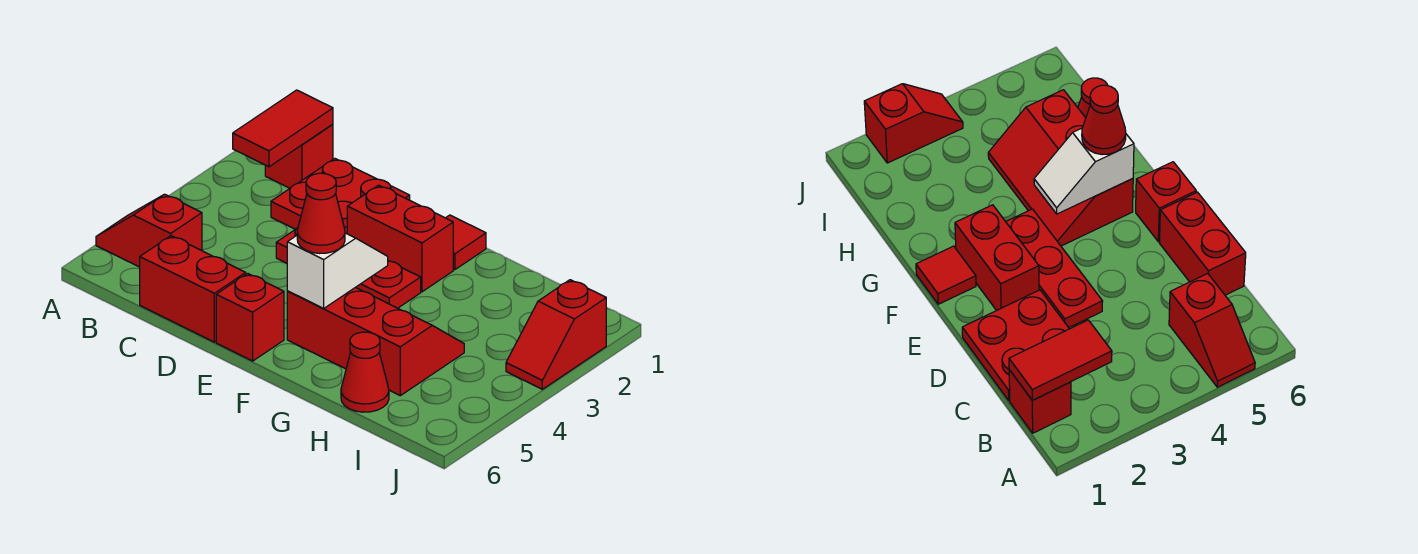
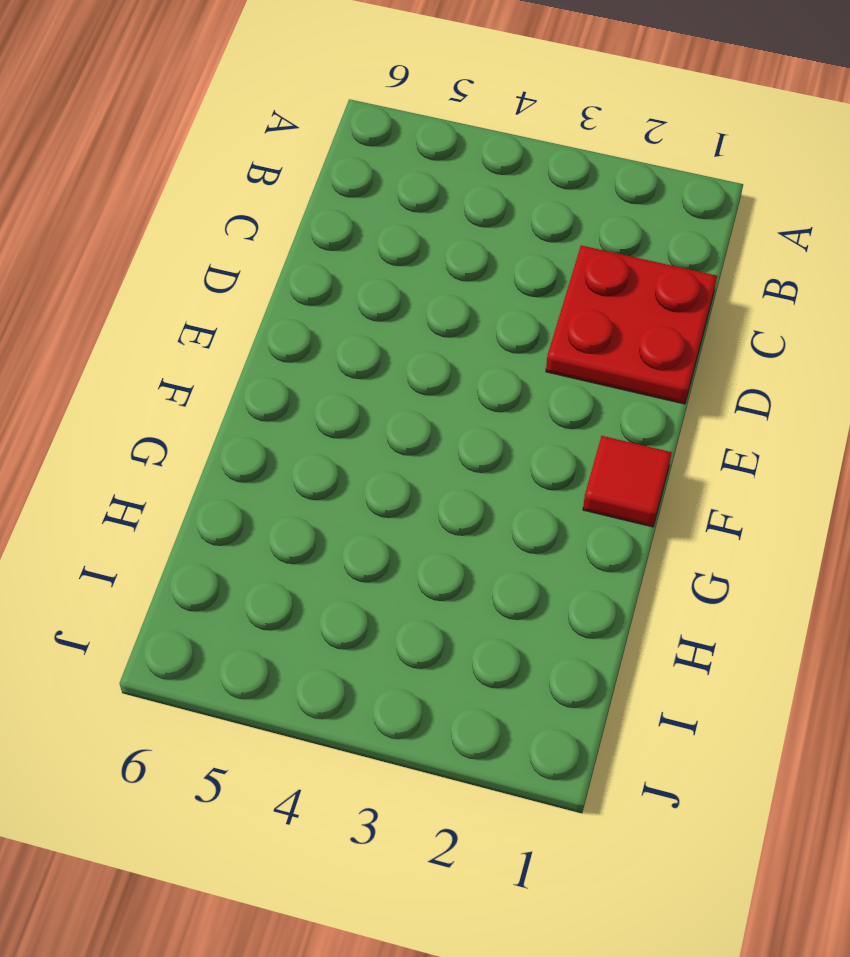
none -> red slope A5:B5 level 1 top B
none -> red brick B1 level 1
none -> red brick C6:D6 level 1

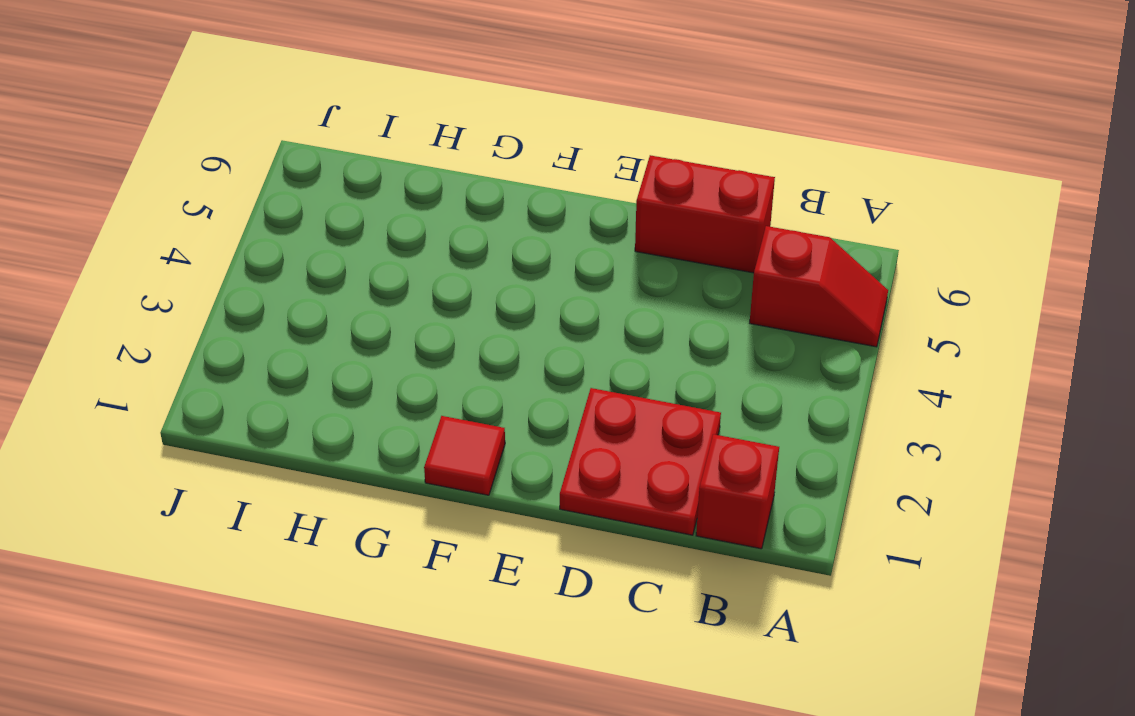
none -> red plate D3:F3 level 1
none -> red brick E2:F2 level 1
none -> red brick E6 level 1

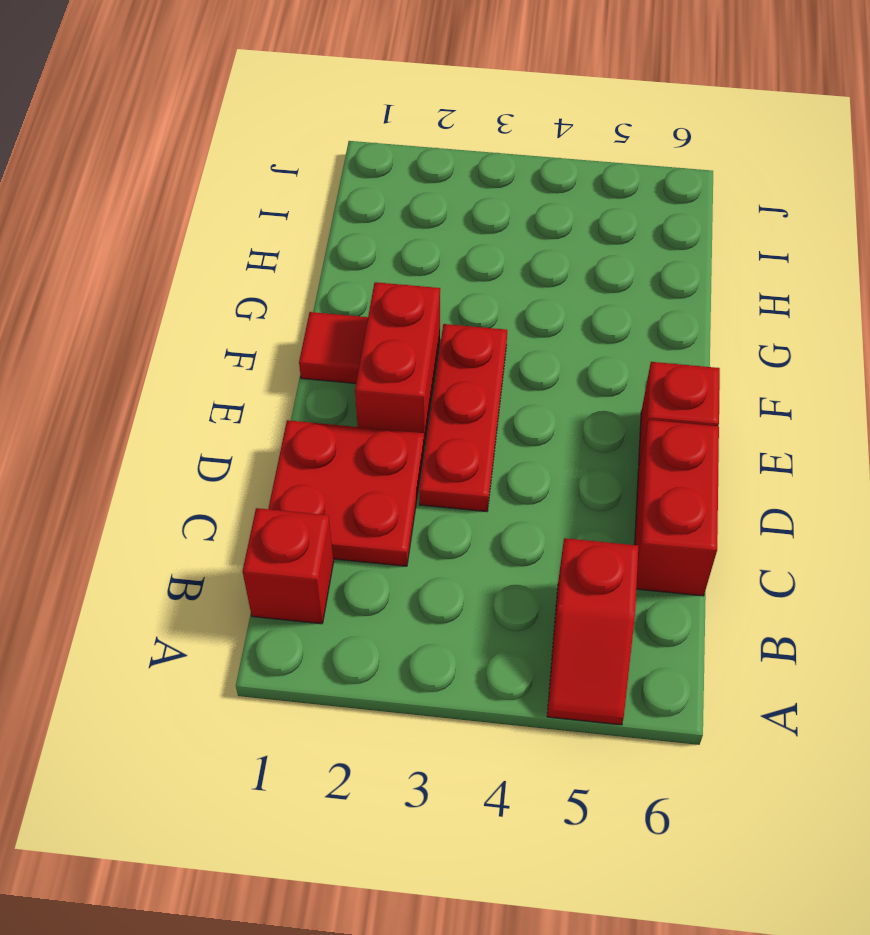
none -> red slope F4:H5 level 1 top 5
none -> red cone H6 level 1
none -> red slope J2:J3 level 1 top 2

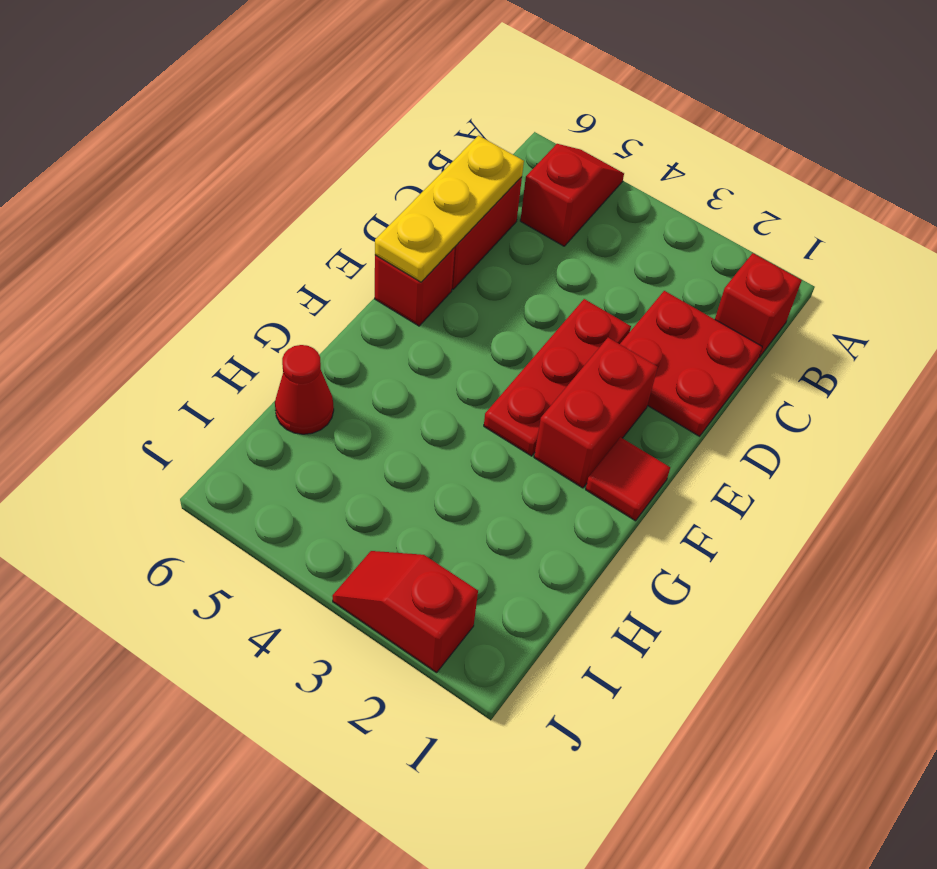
yellow plate C6:E6 level 2 -> none
none -> red slope F4:H5 level 1 top 5
none -> red tile B1:B2 level 2
none -> white slope F4:F5 level 2 top 5

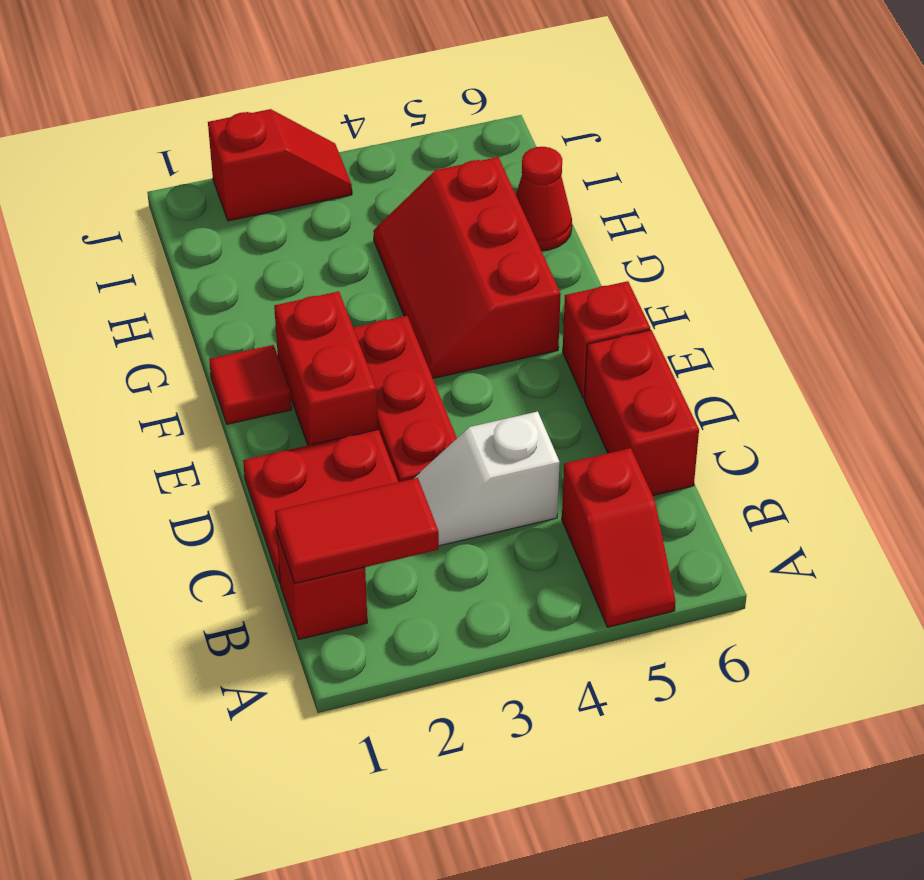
white slope C3:C4 level 1 top 4 -> white slope F4:F5 level 2 top 5
none -> red cone F5 level 3

